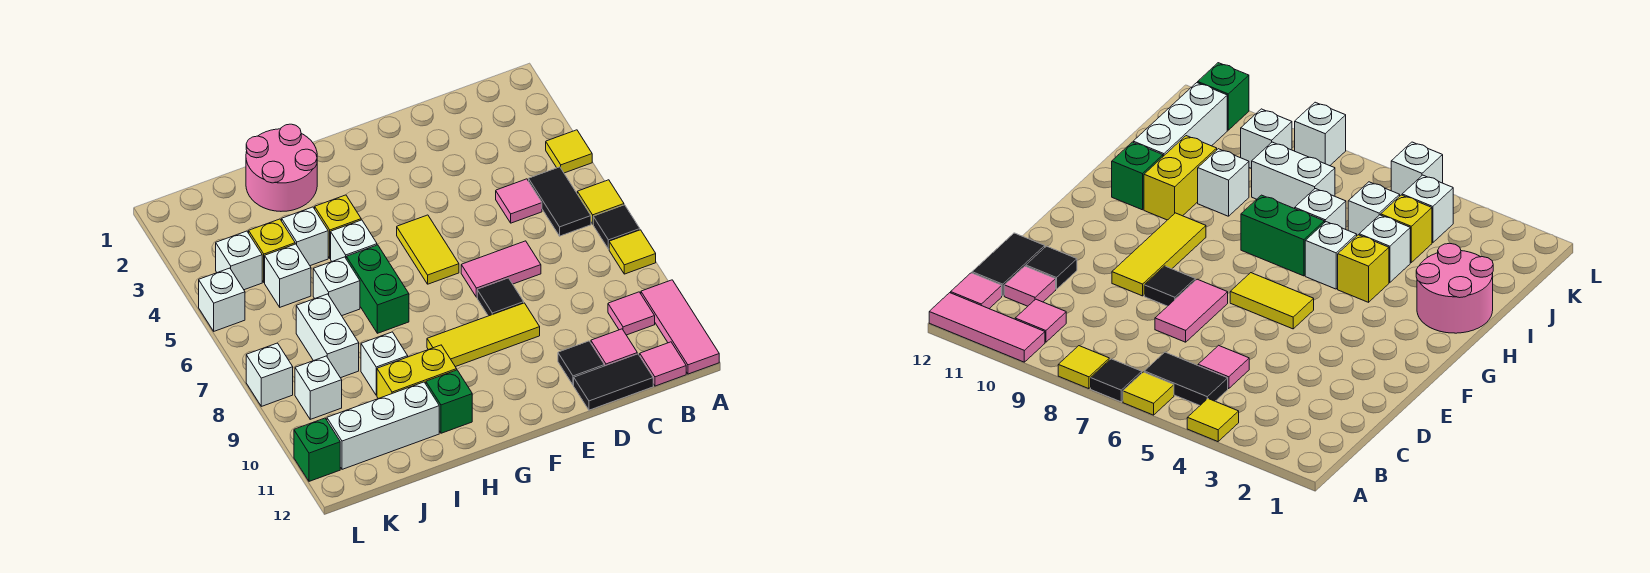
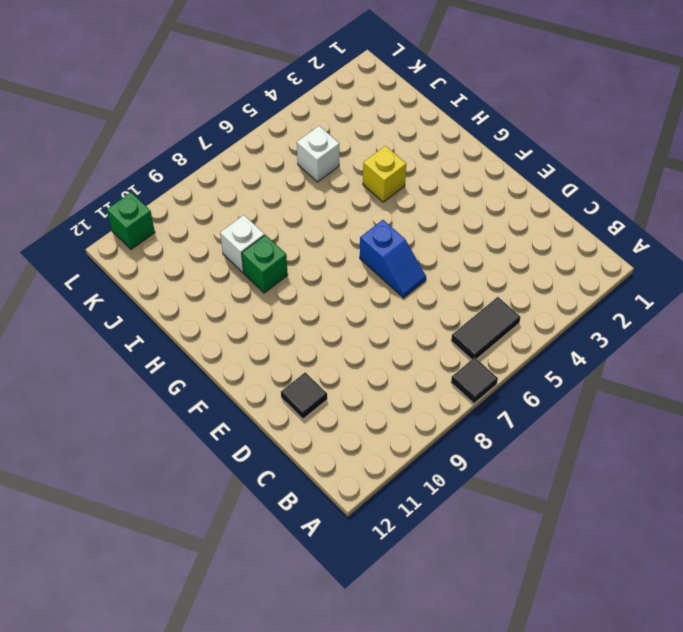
blue slope E6:F6 level 1 top F -> yellow tile F5:F6 level 1
green brick H9 level 1 -> green brick H11 level 1
none -> yellow tile A4 level 1
none -> yellow tile A6 level 1
none -> yellow tile A8 level 1
none -> pink tile A10:A12 level 1

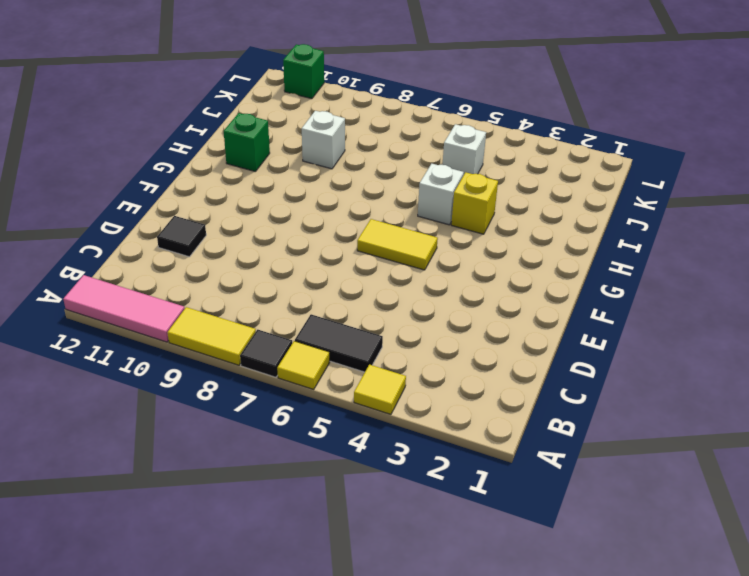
yellow tile A8:A9 level 1 -> yellow tile A8 level 1
none -> pink tile B10 level 1
none -> pink tile B12 level 1
none -> pink tile C5 level 1
none -> pink tile C11 level 1

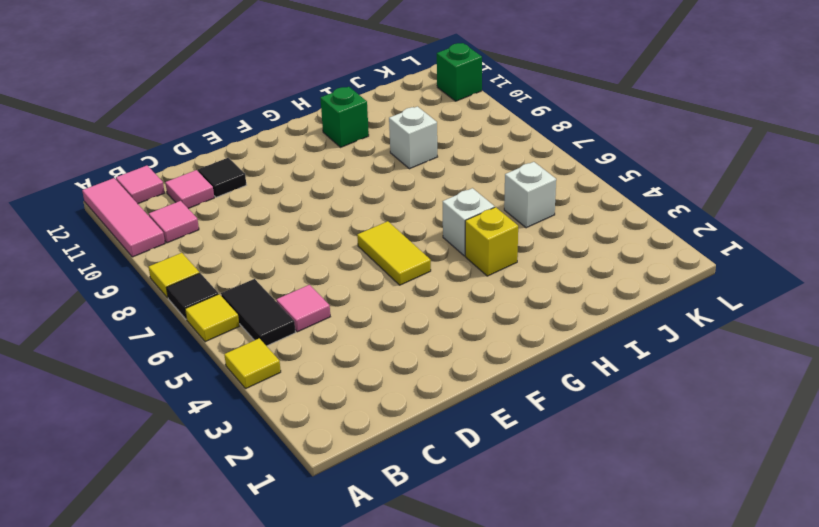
none -> black tile C12:D12 level 1
none -> pink tile D7:E7 level 1
none -> black tile E8 level 1
none -> yellow tile E9:G9 level 1

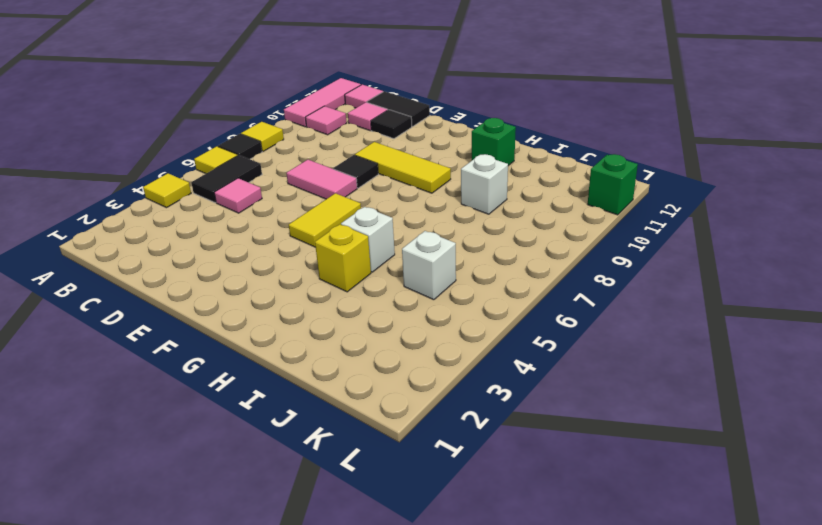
none -> pink round brick H1:I2 level 1
none -> green brick H6:H7 level 1
none -> yellow brick H10:I10 level 1
none -> white brick I4 level 1

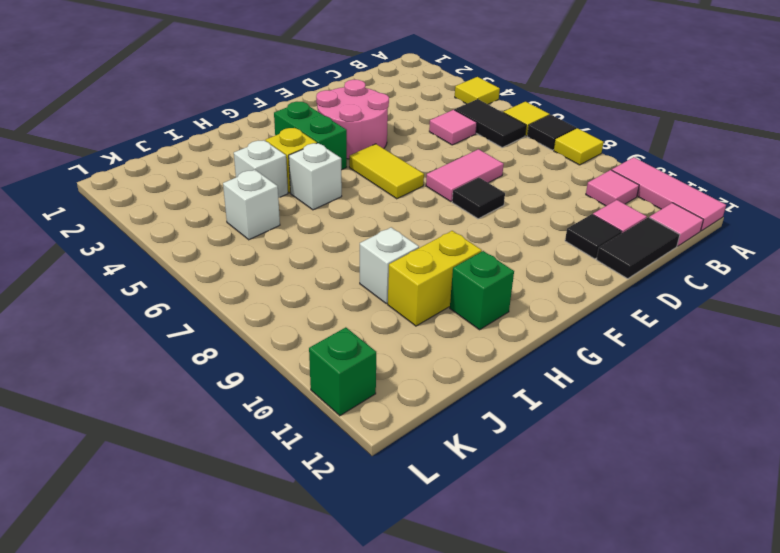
pink round brick E3:F4 level 1 -> pink round brick H1:I2 level 1
green brick G3:G4 level 1 -> green brick H6:H7 level 1
none -> yellow tile E9:G9 level 1
none -> white brick I6 level 1
none -> white brick I11:K11 level 1
none -> yellow brick J4 level 1

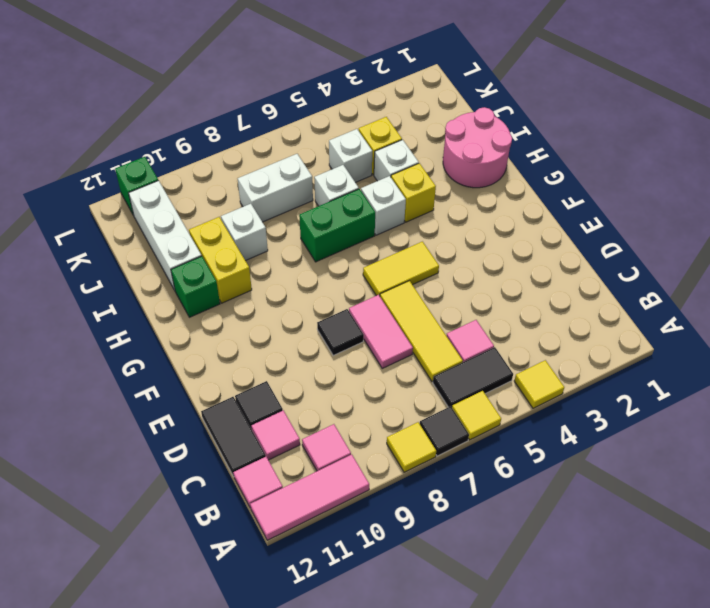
yellow tile C6:E6 level 1 -> yellow tile E9:G9 level 1
none -> white brick K4 level 1
none -> white brick K9 level 1
none -> white brick L5 level 1
none -> white brick L8 level 1

